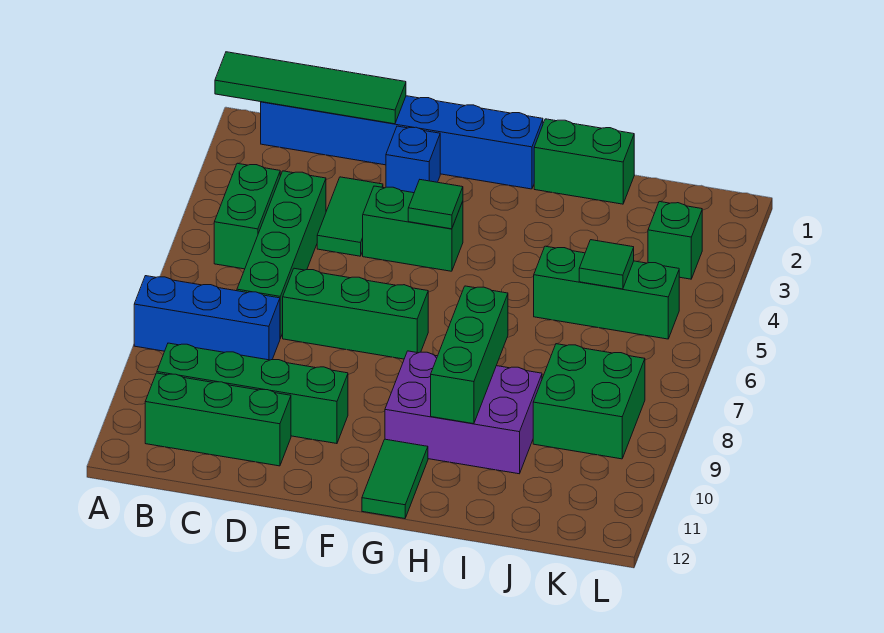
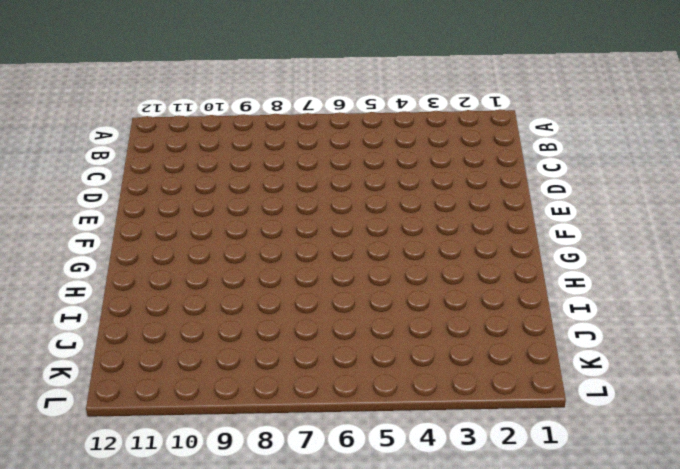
none -> blue brick A8:C8 level 1
none -> blue brick B1:G1 level 1
none -> green brick B4:B5 level 1

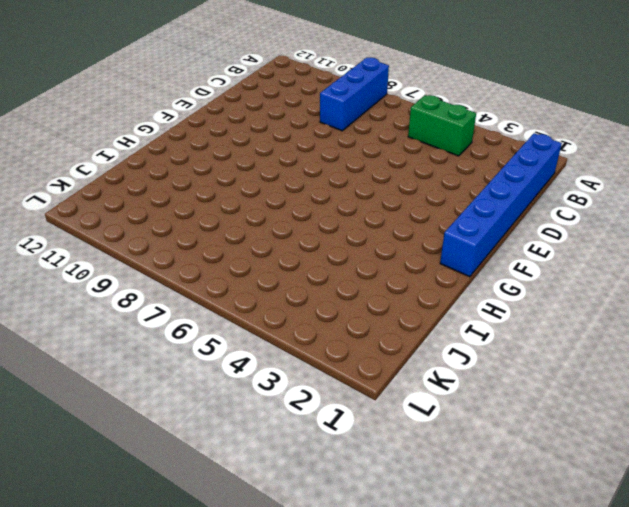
none -> green brick B10:E10 level 1
none -> green brick B11:D11 level 1
none -> green brick C4:C7 level 1

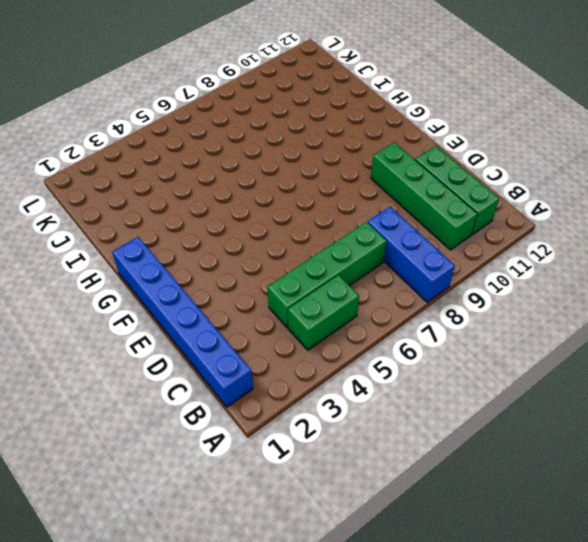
none -> green tile D3:D4 level 1
none -> green brick D7:F7 level 1
none -> blue brick E2 level 1

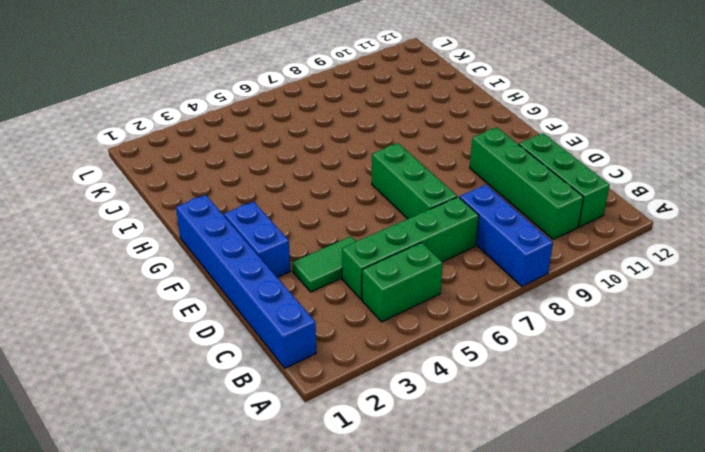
blue brick E2:F2 level 1 -> blue brick E2 level 1
none -> green brick E4:F4 level 1
none -> purple brick G9:I10 level 1
none -> green tile G11:G12 level 1

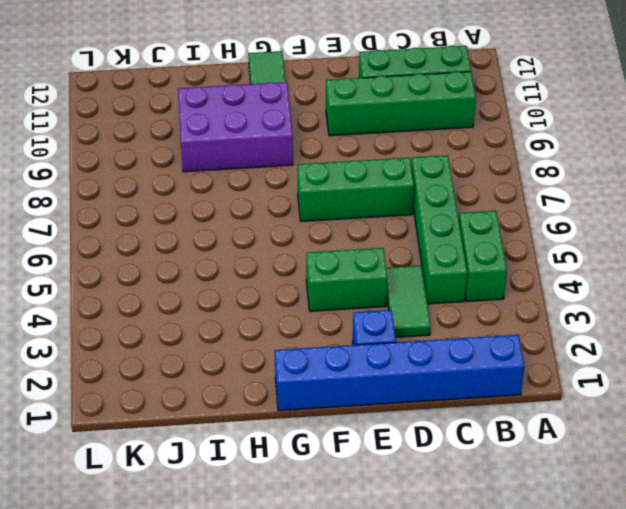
none -> blue brick A8:C8 level 1
none -> green brick H1:I1 level 1
none -> green brick I5:K5 level 1

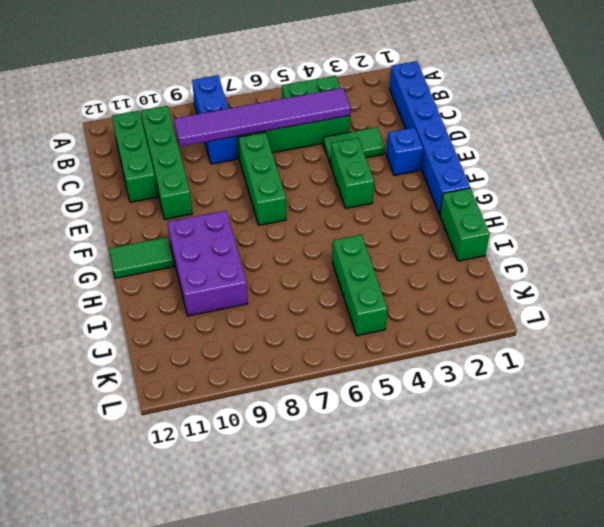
purple tile C4:C9 level 2 -> none
none -> green brick J8:K9 level 1
none -> green brick K3 level 1
none -> green tile A1:D1 level 2

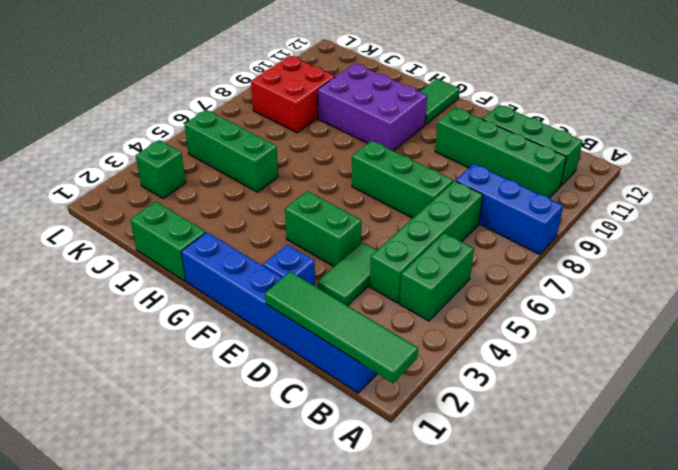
red brick J8:K9 level 1 -> green brick J8:K9 level 1
none -> green tile F4 level 2
none -> green brick H8:H10 level 2
none -> green tile J5 level 2

